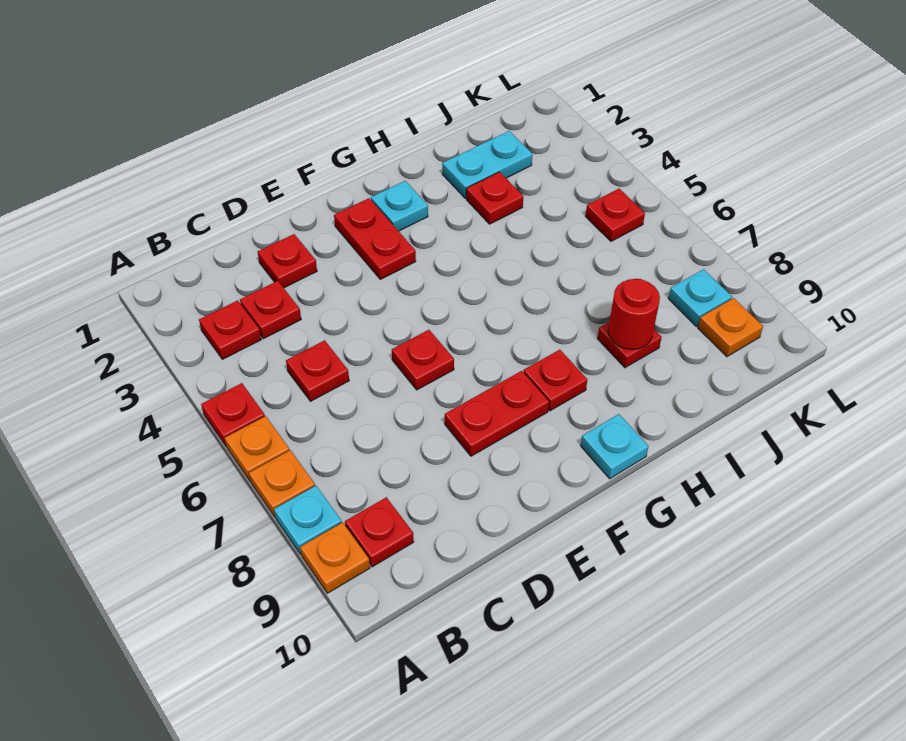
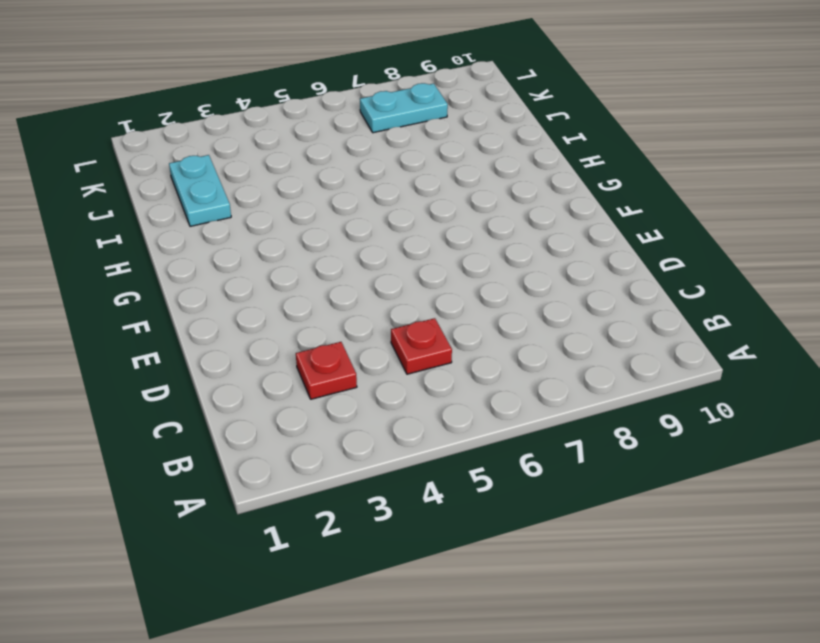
cyan plate K7:K8 level 1 -> cyan plate K8 level 1
none -> red plate A5 level 1
none -> orange plate A6 level 1
none -> orange plate A7 level 1

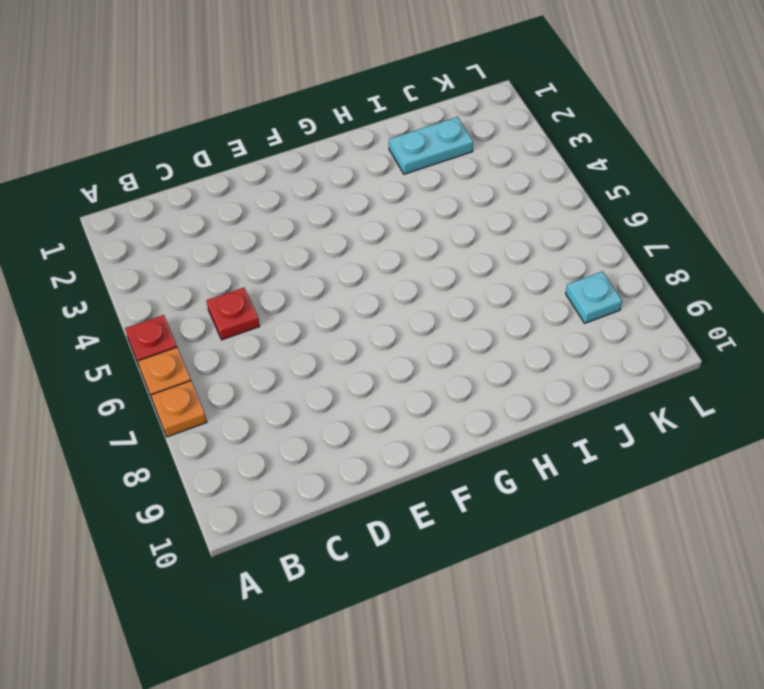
none -> cyan plate A8 level 1
none -> orange plate A9 level 1
none -> red plate B3 level 1

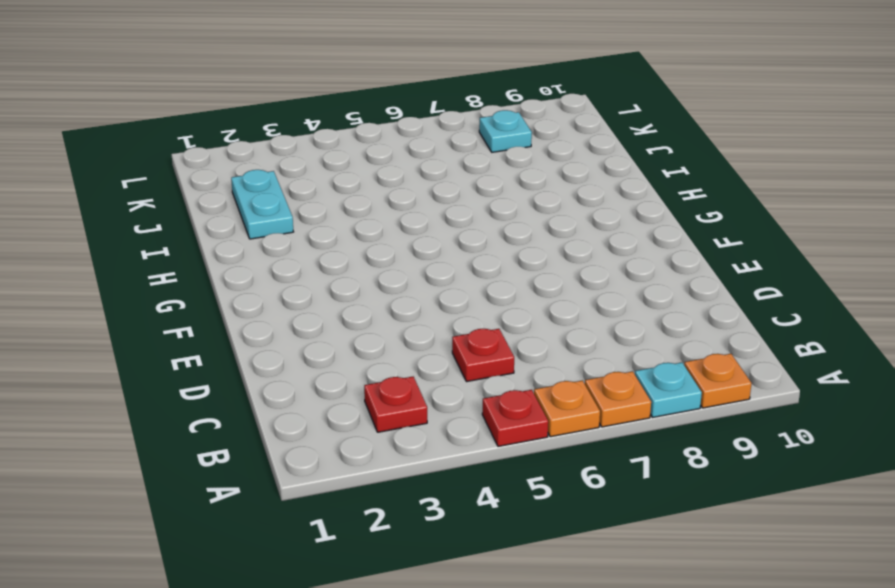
none -> red plate B9 level 1
none -> red plate C3 level 1
none -> red plate D2 level 1

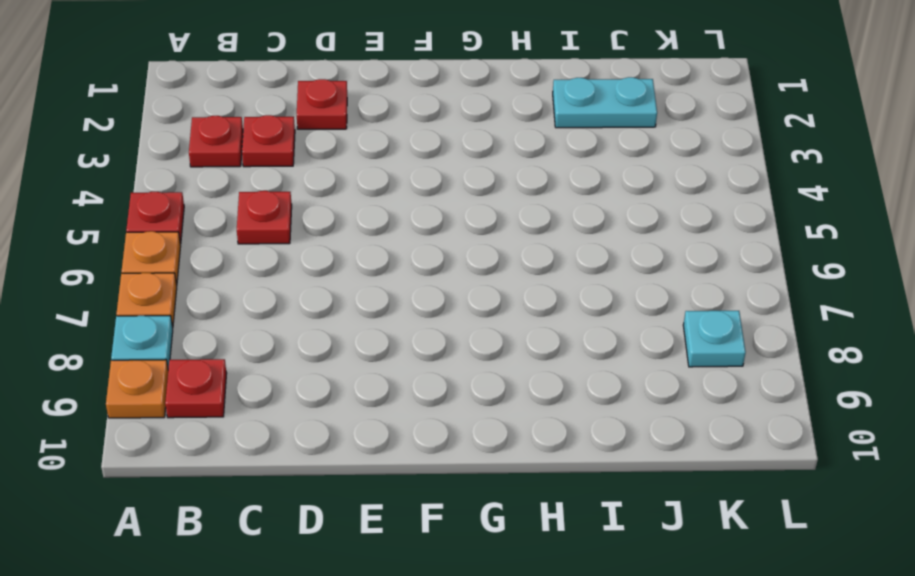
none -> red plate E6 level 1
none -> red plate E8:F8 level 1
none -> red plate F2:F3 level 1

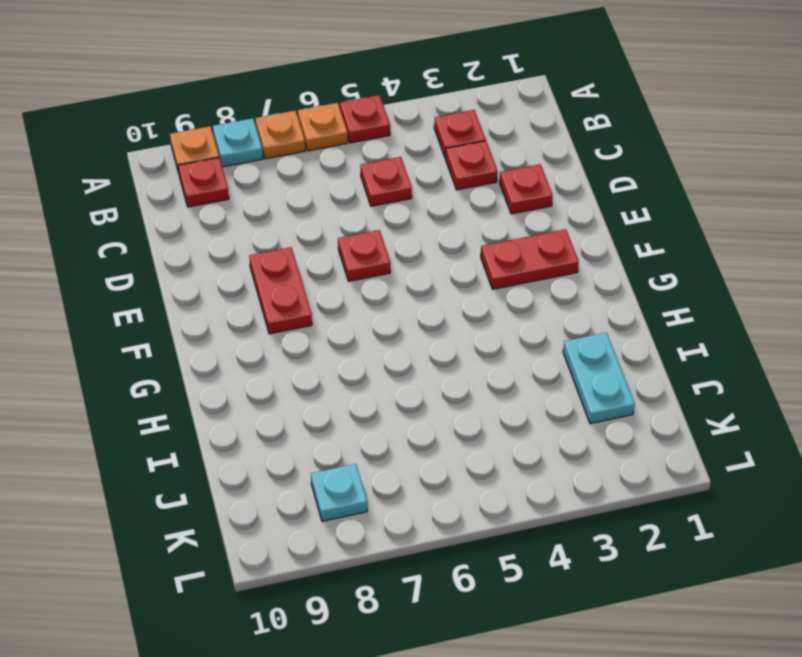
none -> cyan plate G2 level 1
none -> red plate G8 level 1
none -> cyan plate G10 level 1

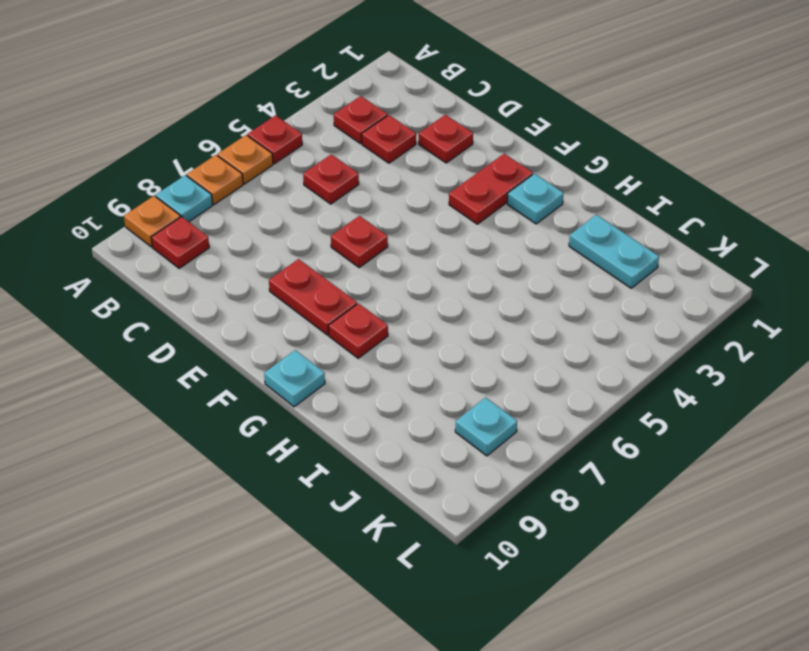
none -> red plate I3 level 1
none -> red plate I8 level 1
none -> red plate K5 level 1

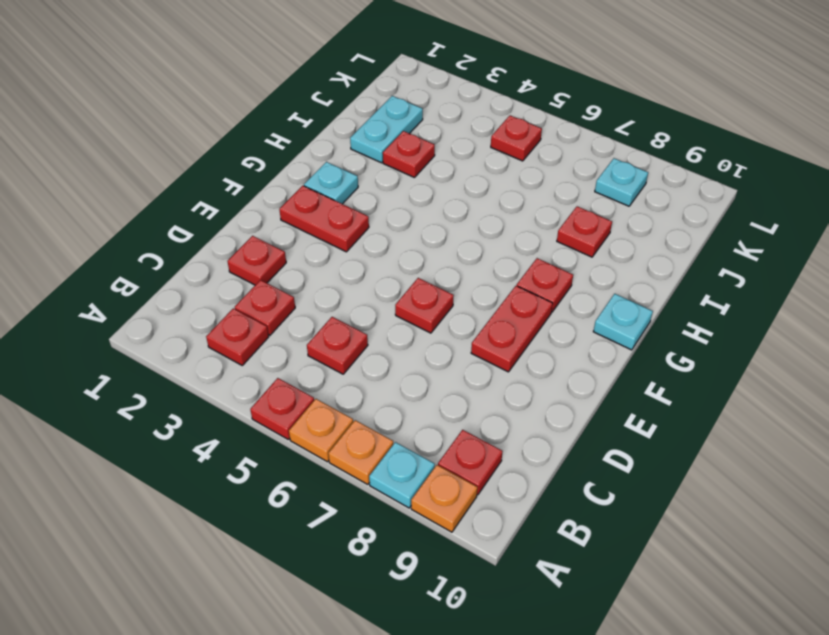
none -> orange plate K9 level 1
none -> red round brick I8 level 2

